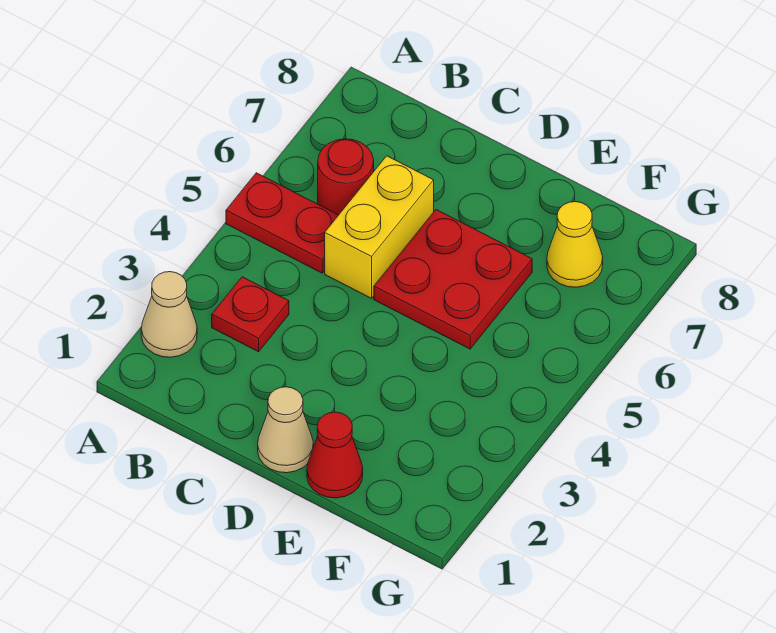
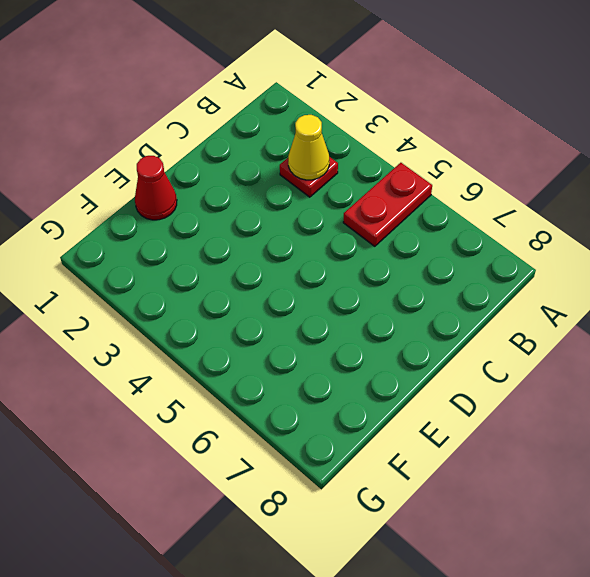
yellow cone B3 level 2 -> yellow cone F7 level 1
none -> tan cone A2 level 1
none -> red round brick B6 level 1

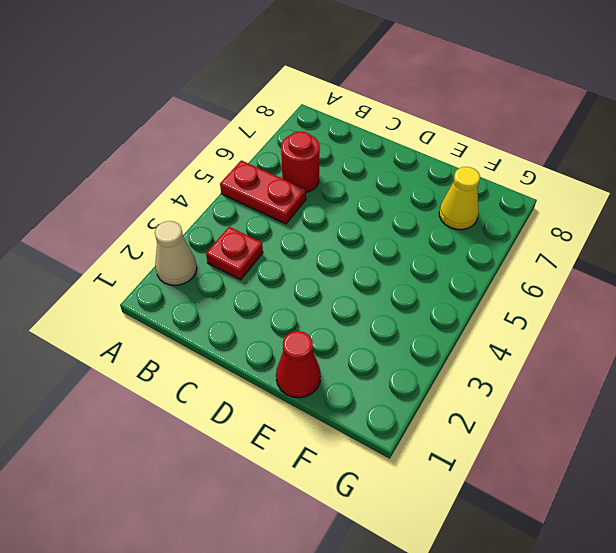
none -> yellow brick C5:C6 level 1
none -> tan cone D1 level 1

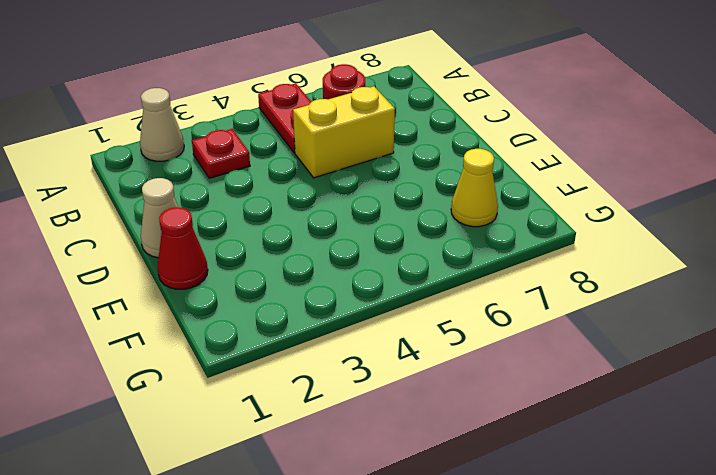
none -> red plate D5:E6 level 1

